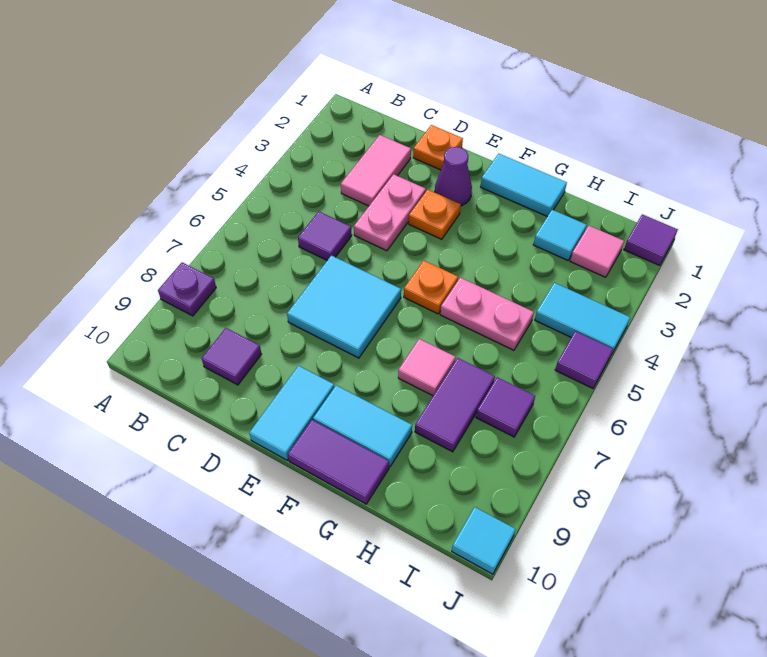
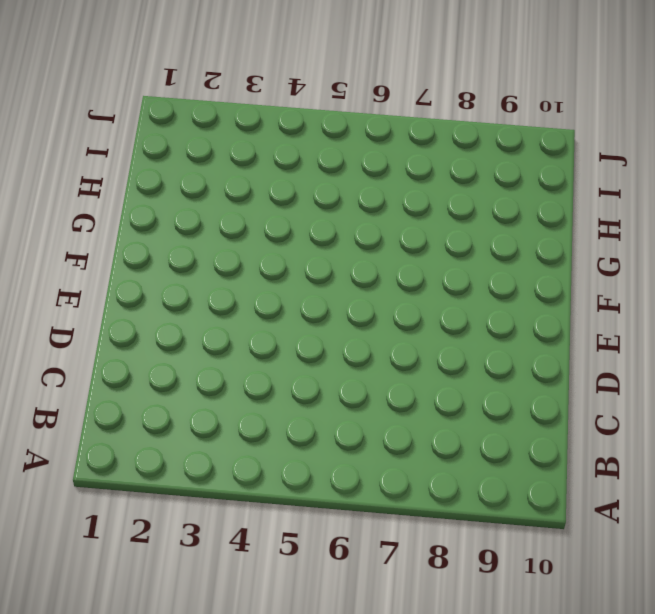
none -> purple plate A8 level 1
none -> pink tile C2:C3 level 1
none -> purple tile C5 level 1

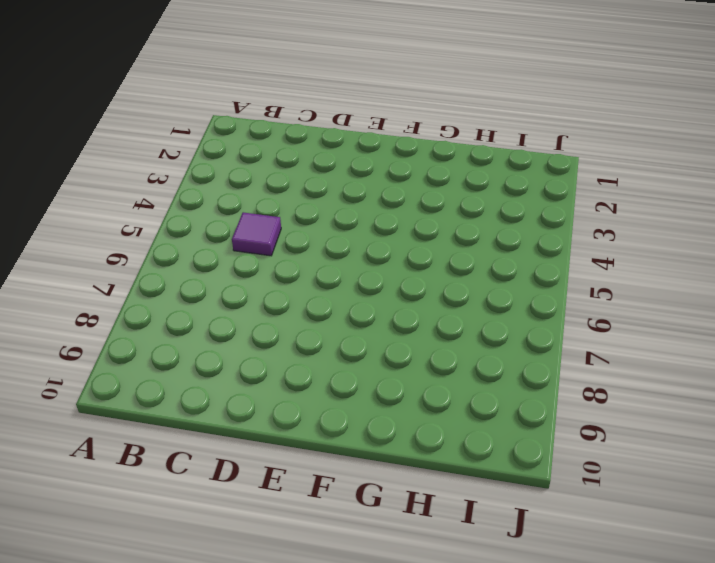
none -> purple plate A8 level 1
none -> pink tile C2:C3 level 1
none -> purple tile C9 level 1

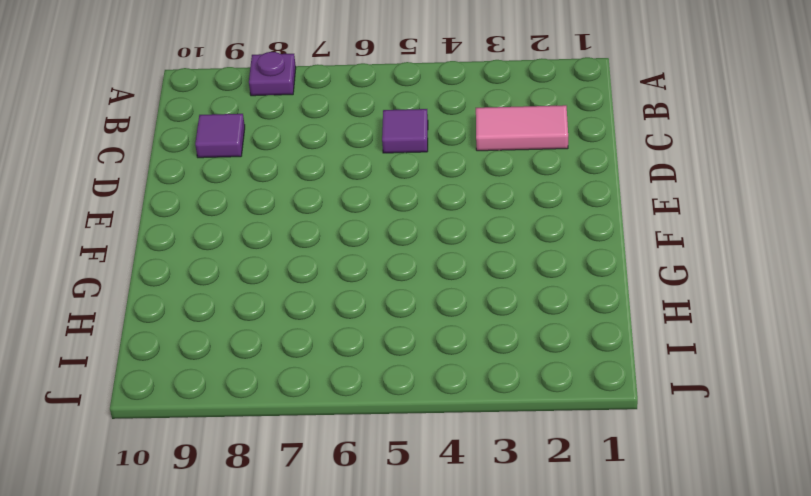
none -> orange plate D1 level 1
none -> pink plate D3:D4 level 1
none -> cyan tile D6:E7 level 1

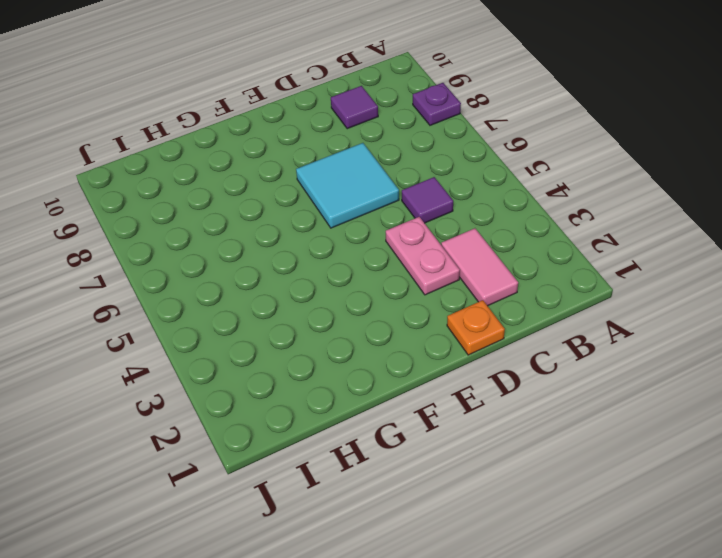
none -> purple cone E2 level 1
none -> orange plate E3 level 1
none -> cyan tile E9:E10 level 1

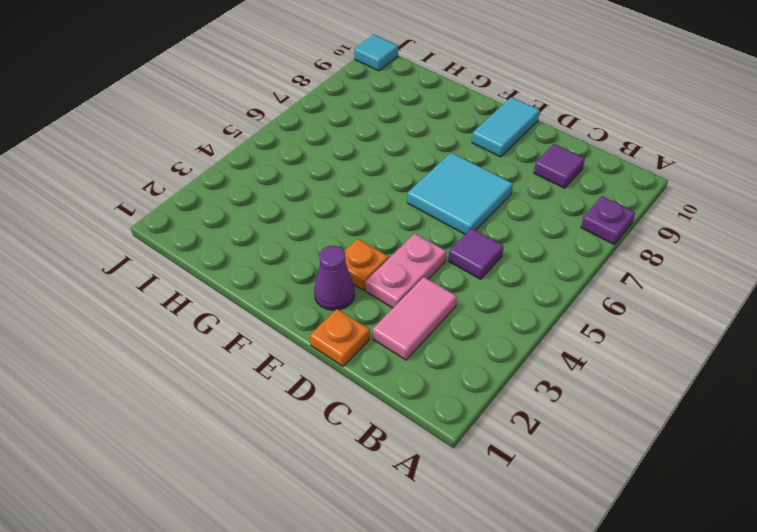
none -> cyan tile F1:G1 level 1
none -> orange plate F5 level 1
none -> cyan tile F9:G9 level 1

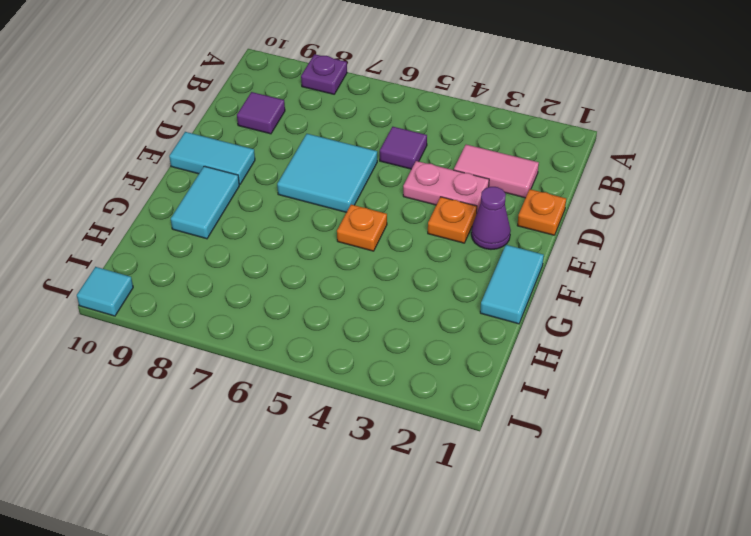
none -> purple tile F10:G10 level 1
none -> pink plate G5:H5 level 1
none -> pink tile G7 level 1

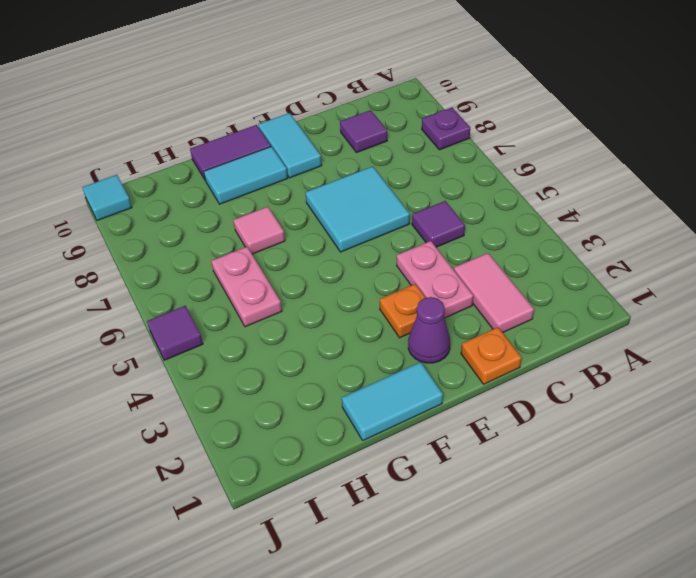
pink plate H5:H6 level 1 -> pink plate G5:H5 level 1
none -> orange plate F5 level 1
none -> cyan tile H2 level 1
none -> purple tile H7:H8 level 1

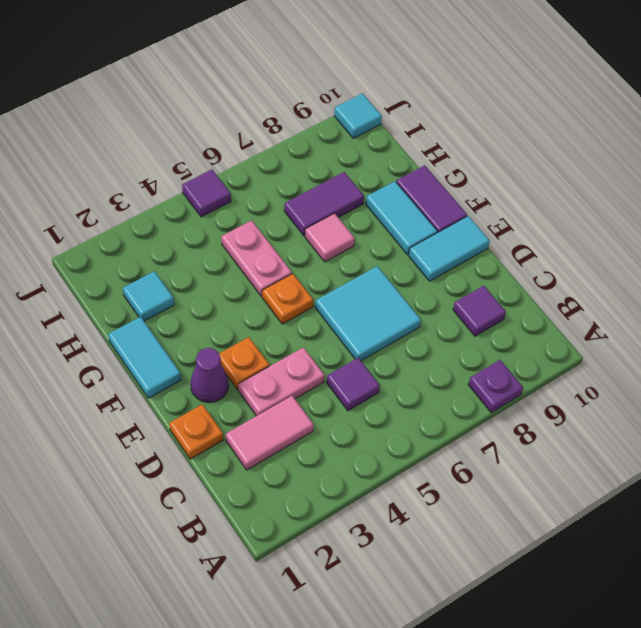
none -> pink tile I2 level 1
none -> cyan tile I4:J4 level 1
none -> purple tile I7 level 1

